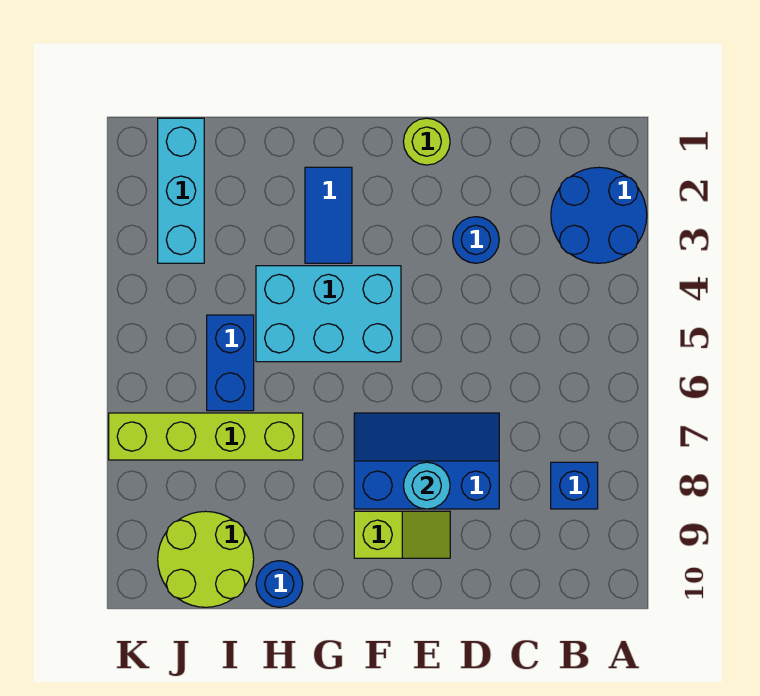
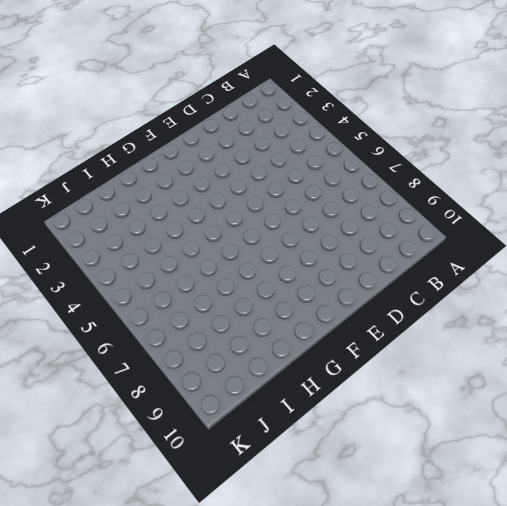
none -> blue round brick A2:B3 level 1
none -> blue brick B8 level 1
none -> blue round brick D3 level 1

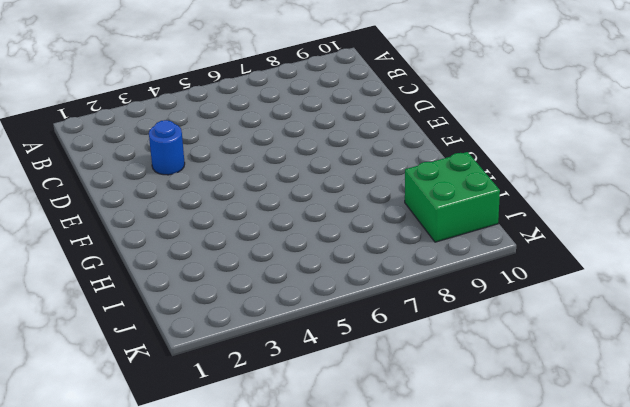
green brick I9:J10 level 1 -> lime round brick I9:J10 level 1
none -> blue round brick A2:B3 level 1
none -> blue brick B8 level 1
none -> blue slope D7:F8 level 1 top 8

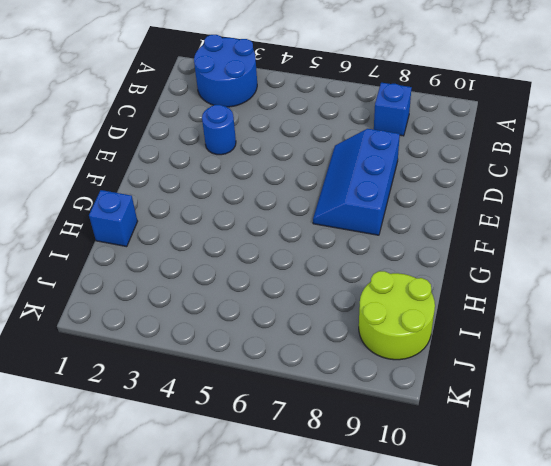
blue brick H1 level 1 -> none
none -> lime round brick E1 level 1
none -> lime slope E9:F9 level 1 top F
none -> cyan brick F4:H5 level 1

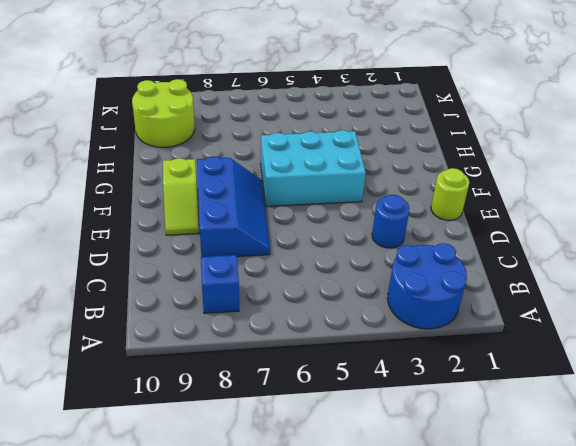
cyan brick F4:G6 level 1 -> cyan brick F4:H5 level 1
none -> blue tile G2:G3 level 1
none -> lime brick H7:K7 level 1
none -> blue round brick H10 level 1

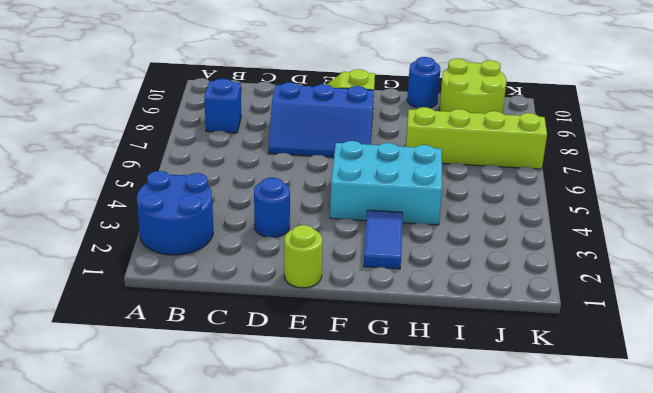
none -> blue brick I5:I6 level 1
none -> cyan brick J1:J3 level 1
none -> cyan round brick E8 level 2

